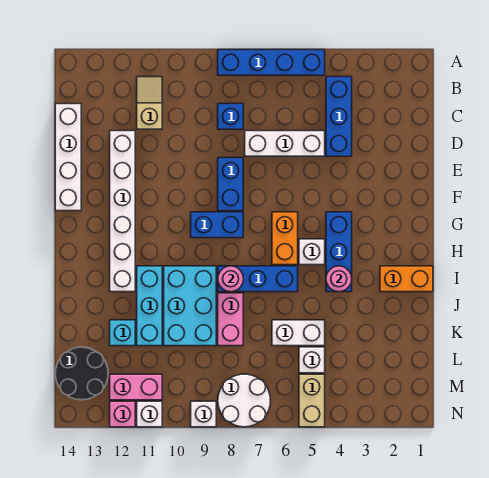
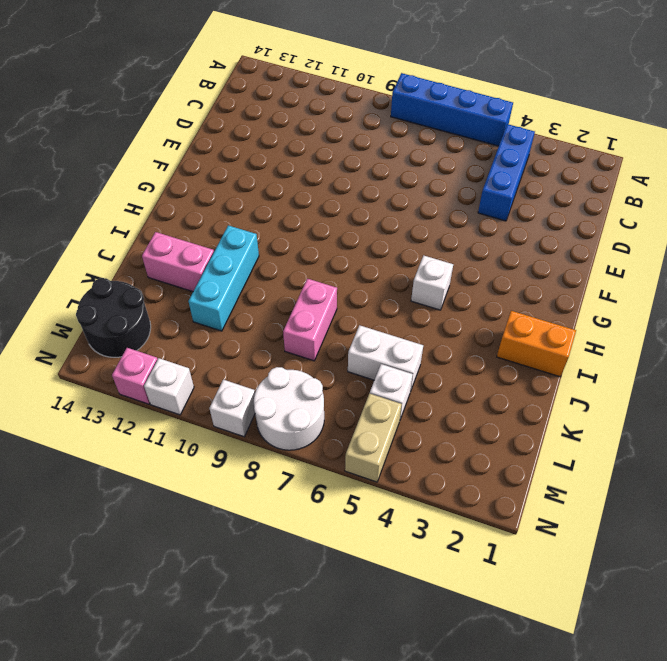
pink brick J12:J13 level 1 -> pink brick M11:M12 level 1
none -> tan slope B11:C11 level 1 top C
none -> blue brick C8 level 1
none -> white brick C14:F14 level 1

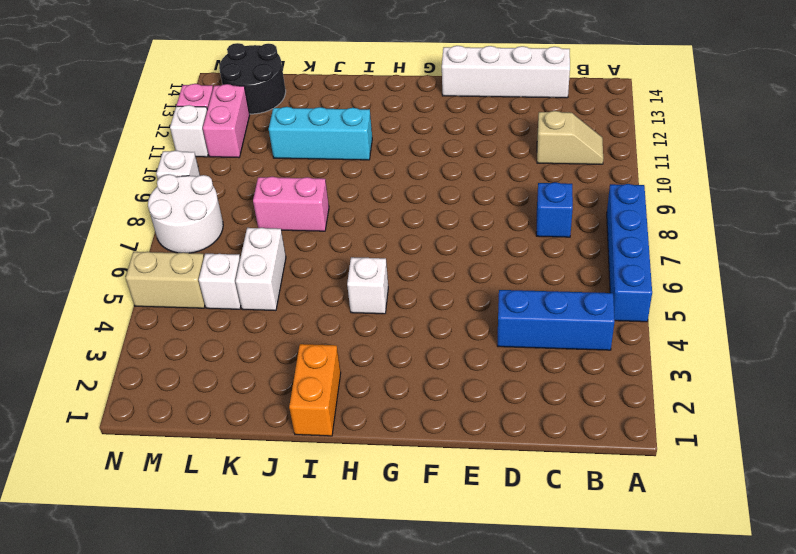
none -> white brick D5:D7 level 1
none -> white brick D12:I12 level 1
none -> blue brick E8:F8 level 1

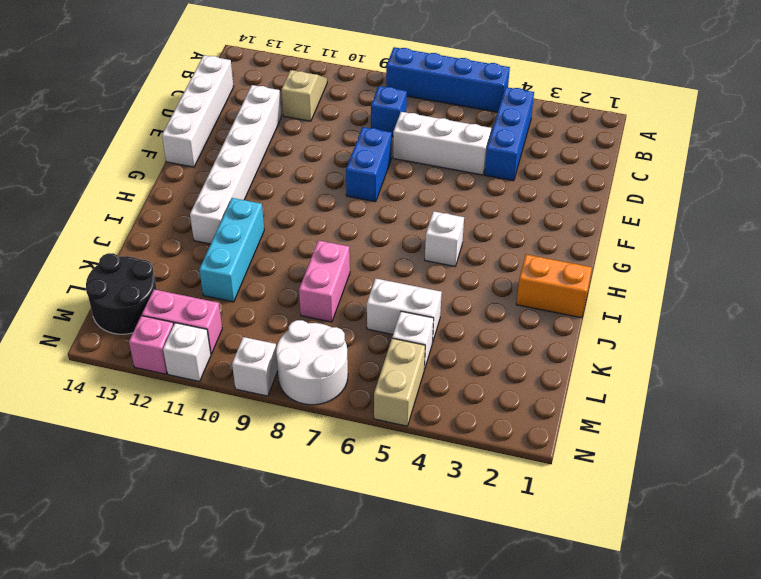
none -> blue brick G4:I4 level 1
none -> orange brick G6:H6 level 1
none -> blue brick G8:G9 level 1

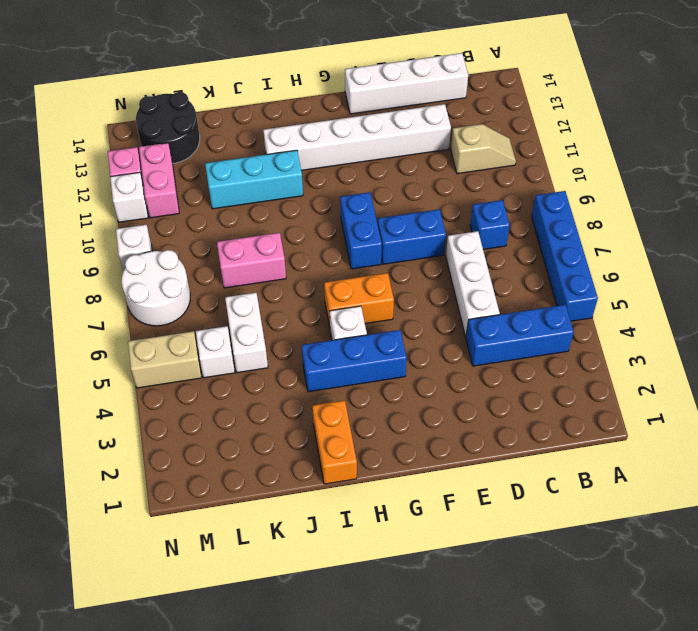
none -> blue brick I6:I8 level 1
none -> cyan brick I9:K10 level 1
none -> cyan brick K12 level 1

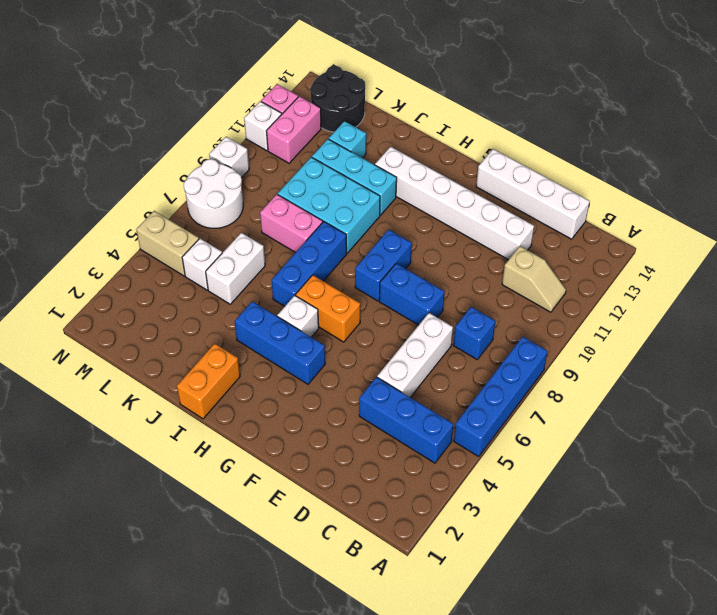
none -> pink round brick I4 level 2
none -> pink round brick I8 level 2

